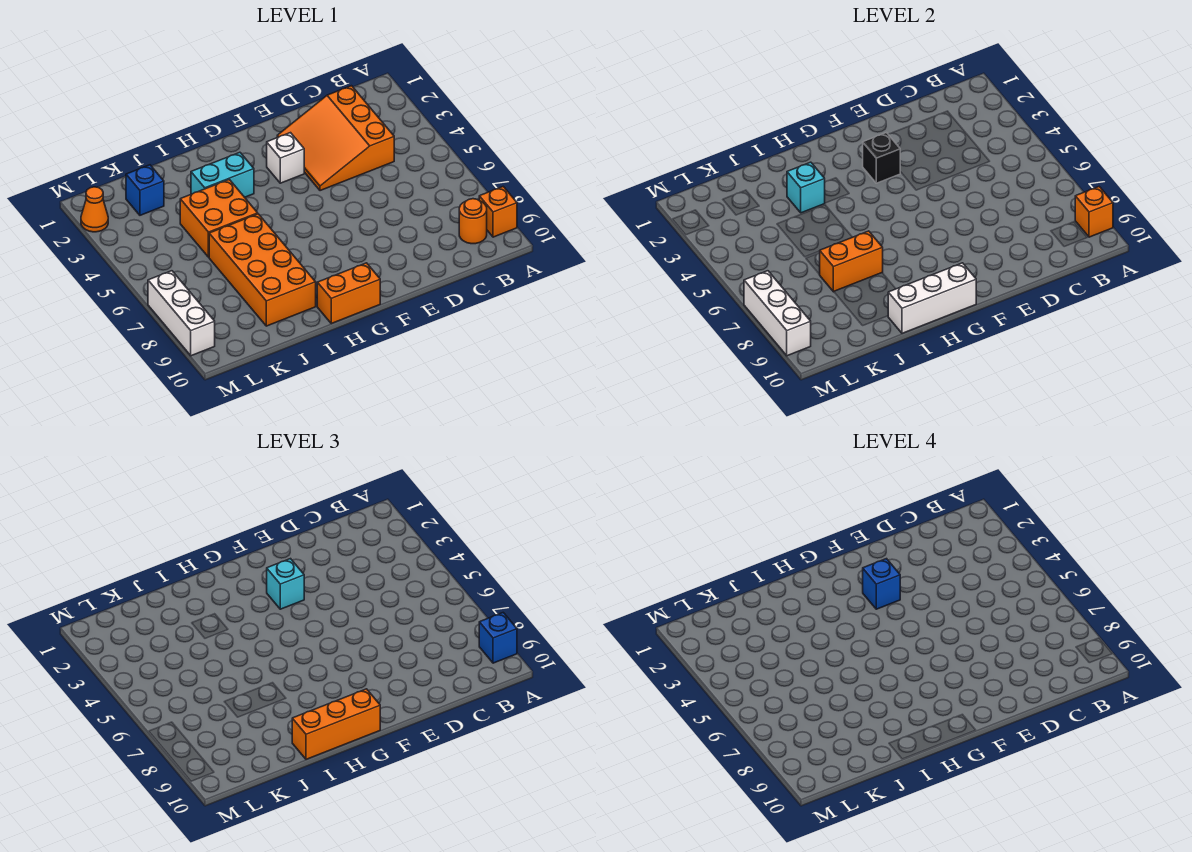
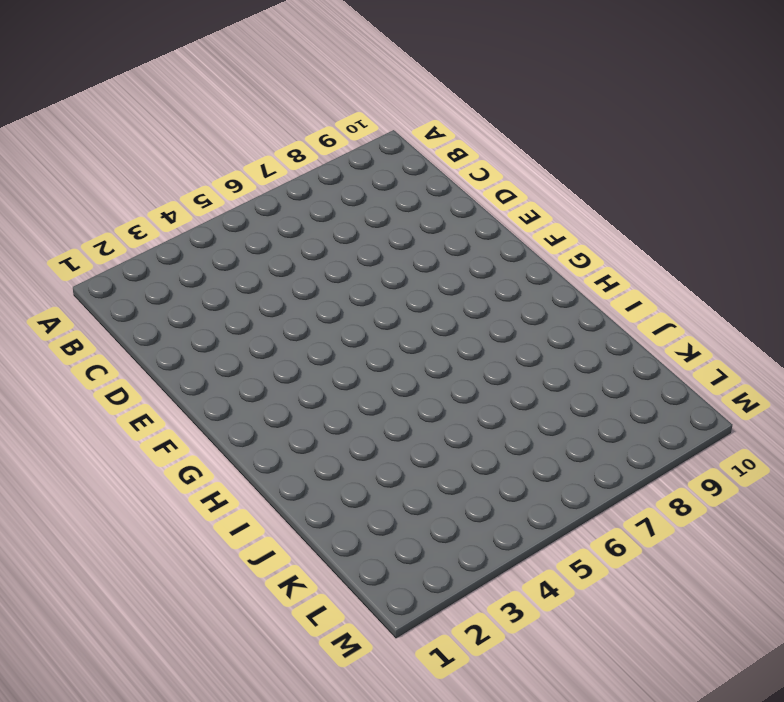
none -> orange brick A9 level 1
none -> orange round brick B9 level 1
none -> orange slope C2:E4 level 1 top C

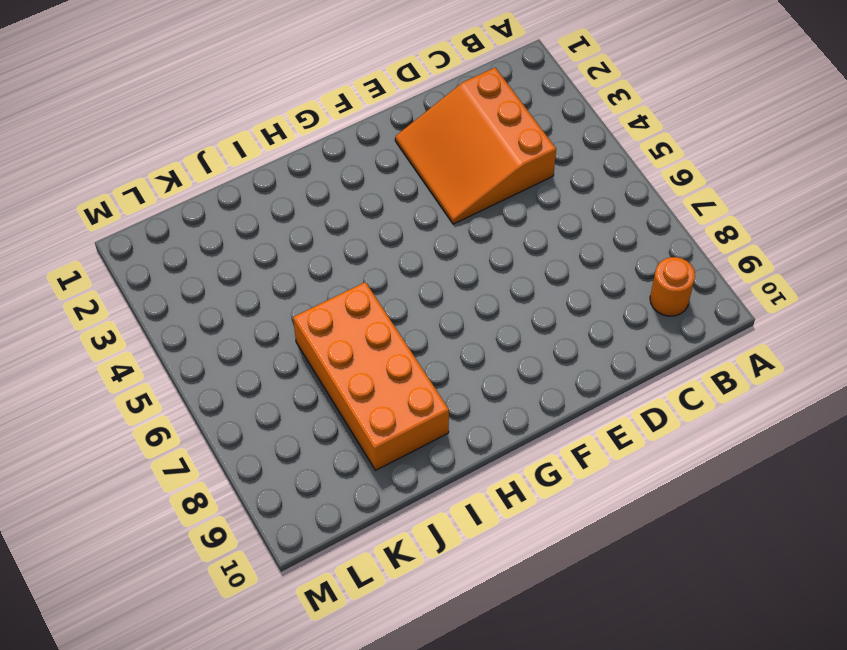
none -> orange brick A9 level 1
none -> white brick F3 level 1
none -> orange brick G10:H10 level 1

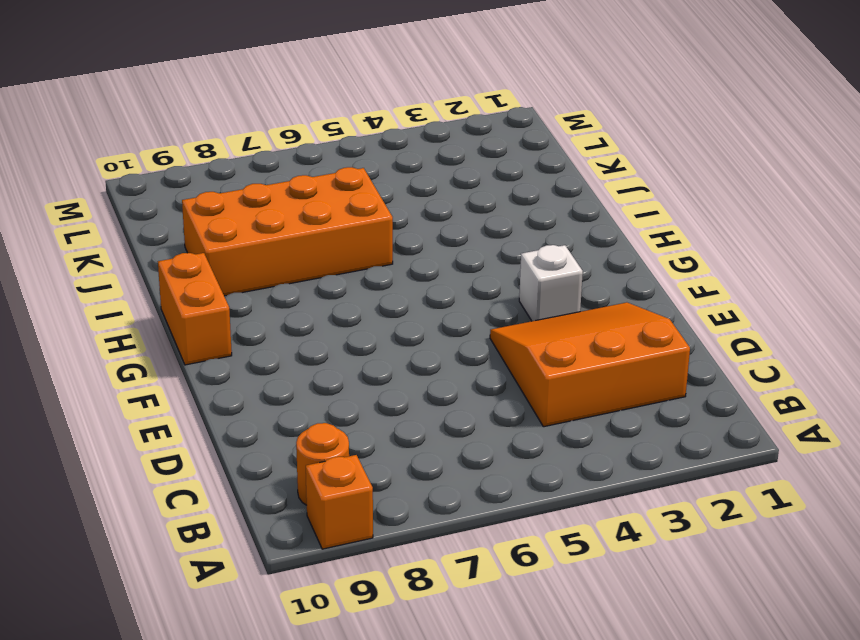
none -> cyan brick H3:I3 level 1
none -> orange brick I4:J5 level 1
none -> blue brick K2 level 1

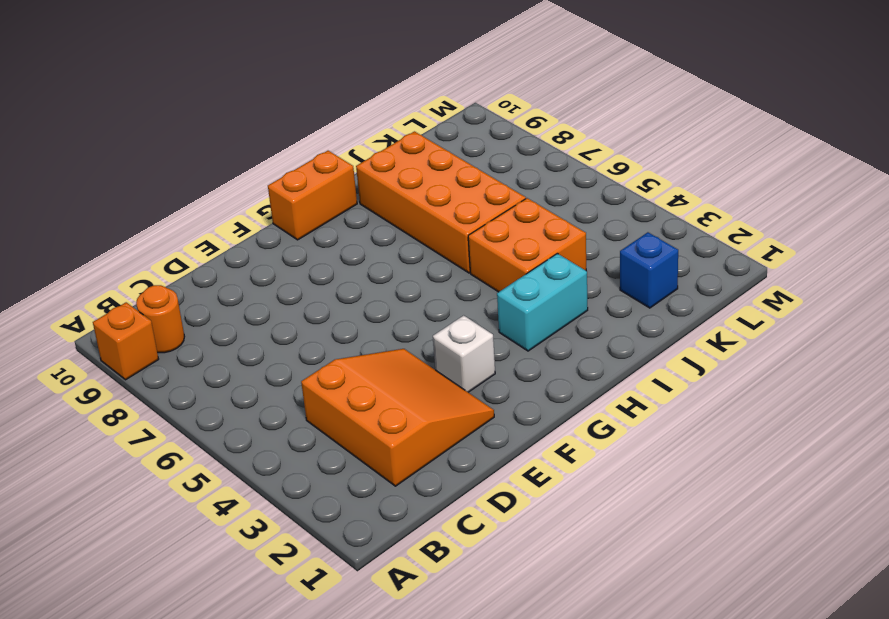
none -> orange cone M2 level 1
none -> white brick M7:M9 level 1
none -> orange brick A9 level 2

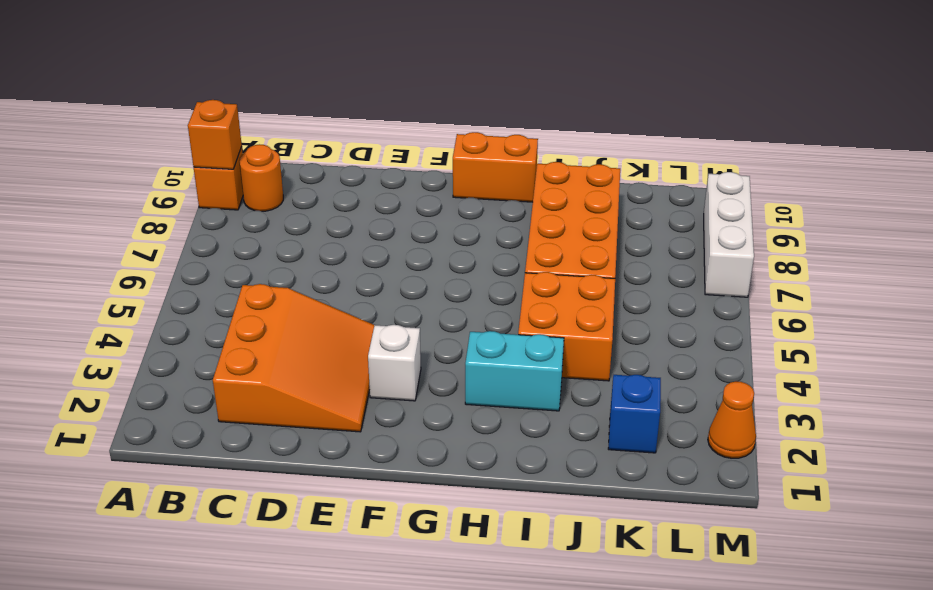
none -> black brick F3 level 2
none -> white brick G10:I10 level 2
none -> cyan brick I3 level 2

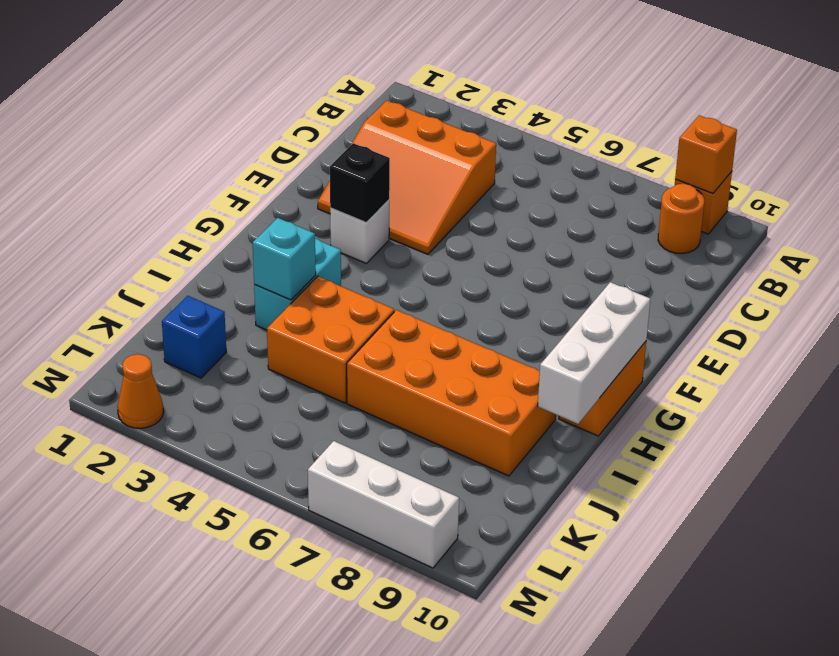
none -> orange brick I7:J7 level 2
none -> white brick M7:M9 level 2
none -> blue brick A9 level 3

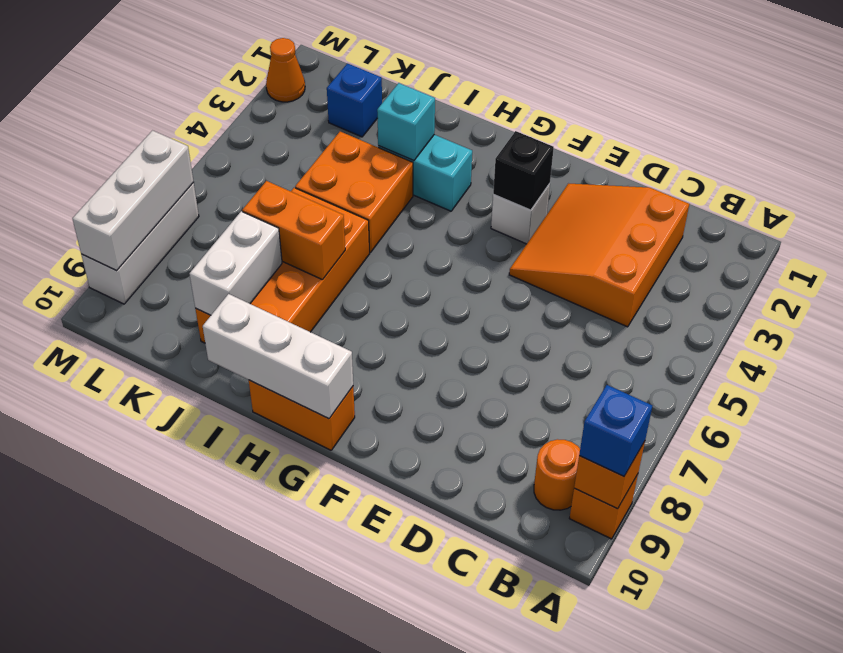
white brick J8:J9 level 2 -> none
none -> cyan brick F3 level 3
none -> orange brick G10:I10 level 3
none -> blue brick F3 level 4

